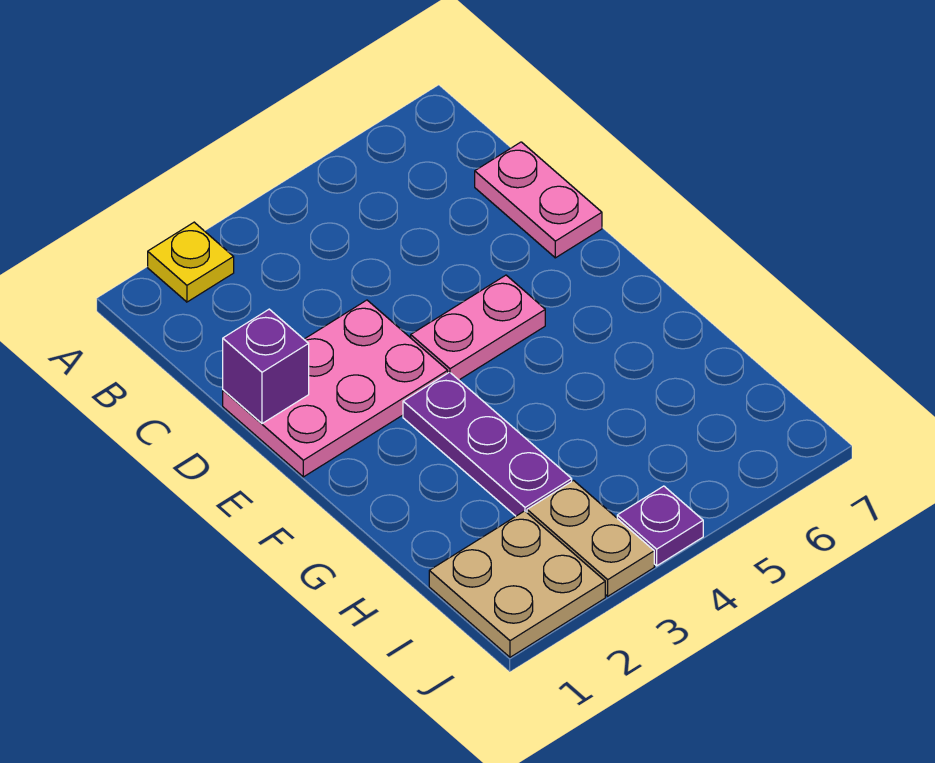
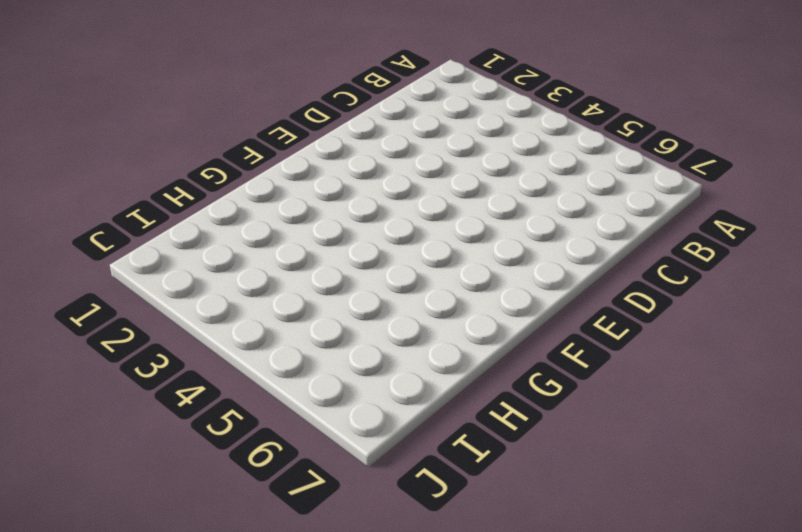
none -> yellow plate A2 level 1
none -> pink plate C7:D7 level 1

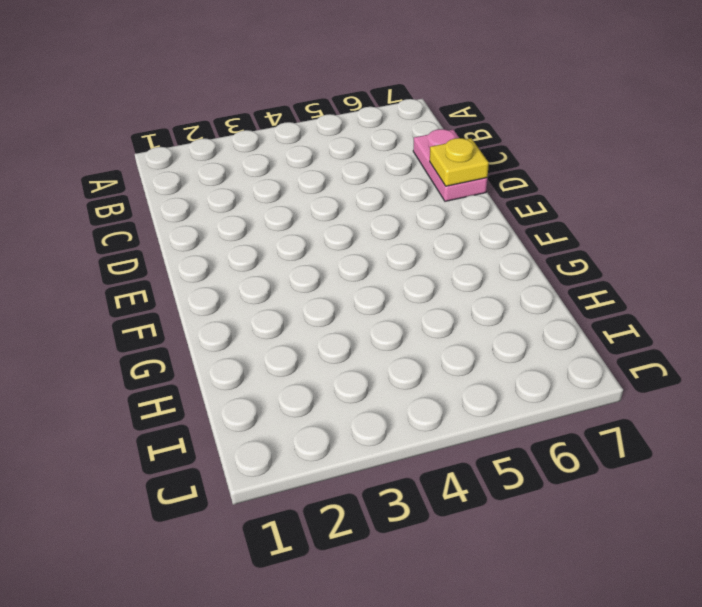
yellow plate D7 level 2 -> yellow plate A2 level 1
none -> pink plate D1:E3 level 1
none -> pink plate E4:E5 level 1

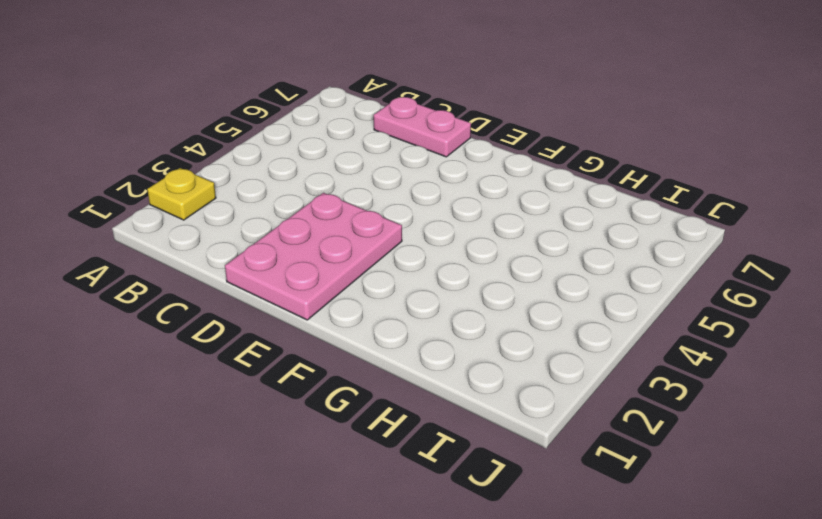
none -> pink plate E4:E5 level 1
none -> purple plate F3:H3 level 1

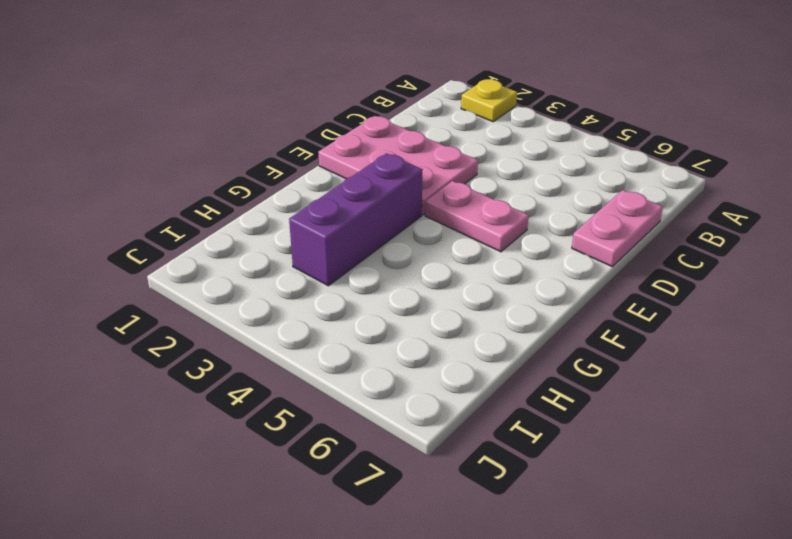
purple brick F3:H3 level 1 -> purple plate F3:H3 level 1
none -> tan plate I1:J2 level 1
none -> tan plate I3:J3 level 1

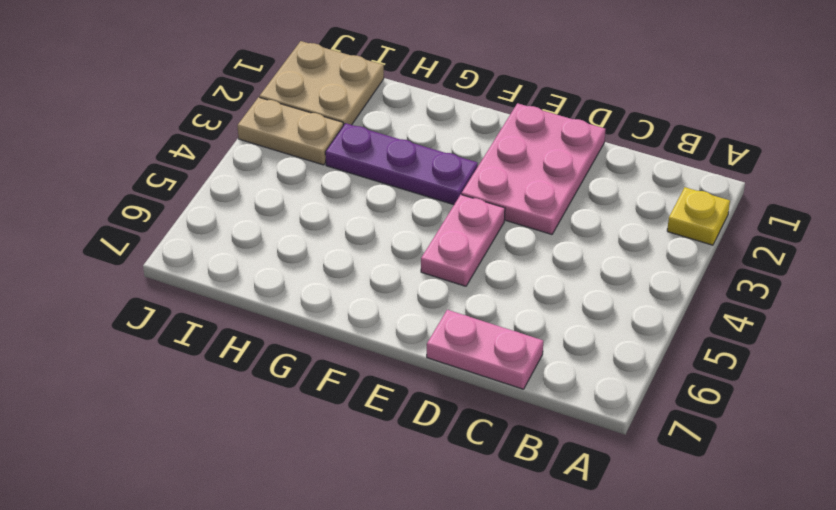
none -> purple plate J4 level 1
none -> purple brick D1 level 2

